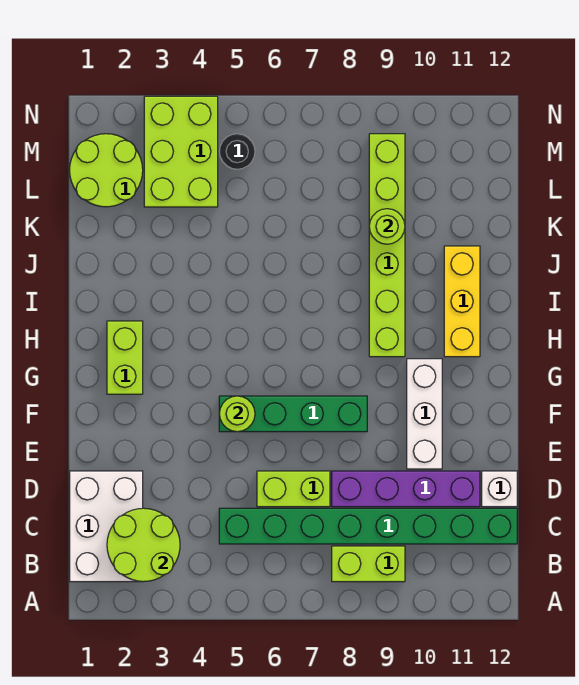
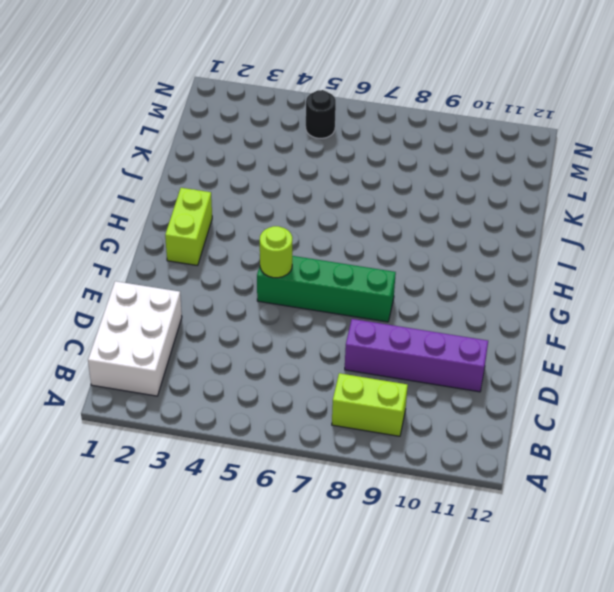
none -> green brick C5:C12 level 1
none -> lime brick D6:D7 level 1
none -> white brick D12 level 1

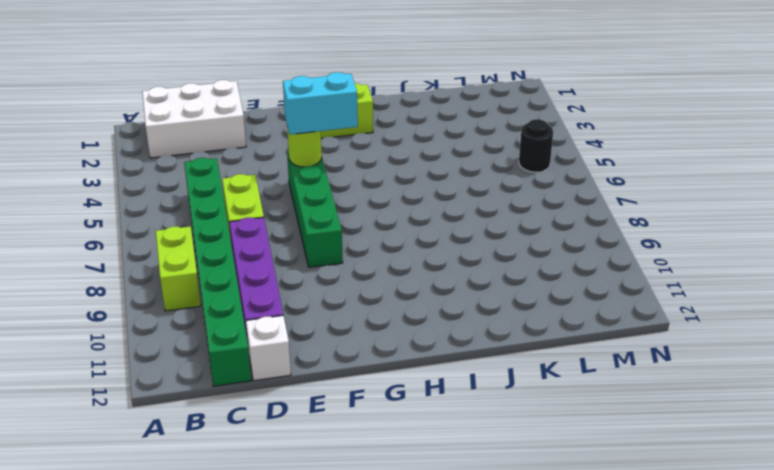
cyan brick F5:G5 level 3 -> none
none -> white brick E10:G10 level 1
none -> lime brick H9:M9 level 1
none -> yellow brick H11:J11 level 1

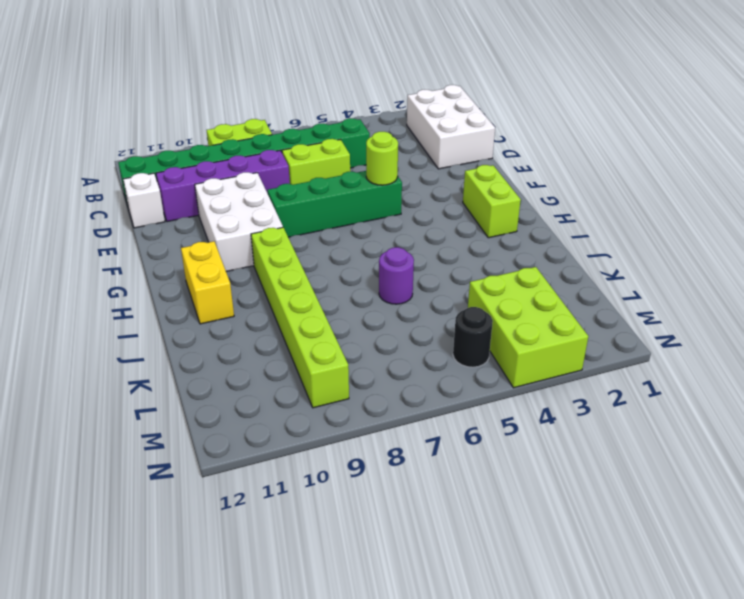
white brick E9:G10 level 1 -> white brick E10:G10 level 1
yellow brick H11:I11 level 1 -> yellow brick H11:J11 level 1
purple round brick J6 level 1 -> none
none -> lime round brick L1:M2 level 1
none -> lime round brick B2:C3 level 2
none -> lime round brick K9 level 2

